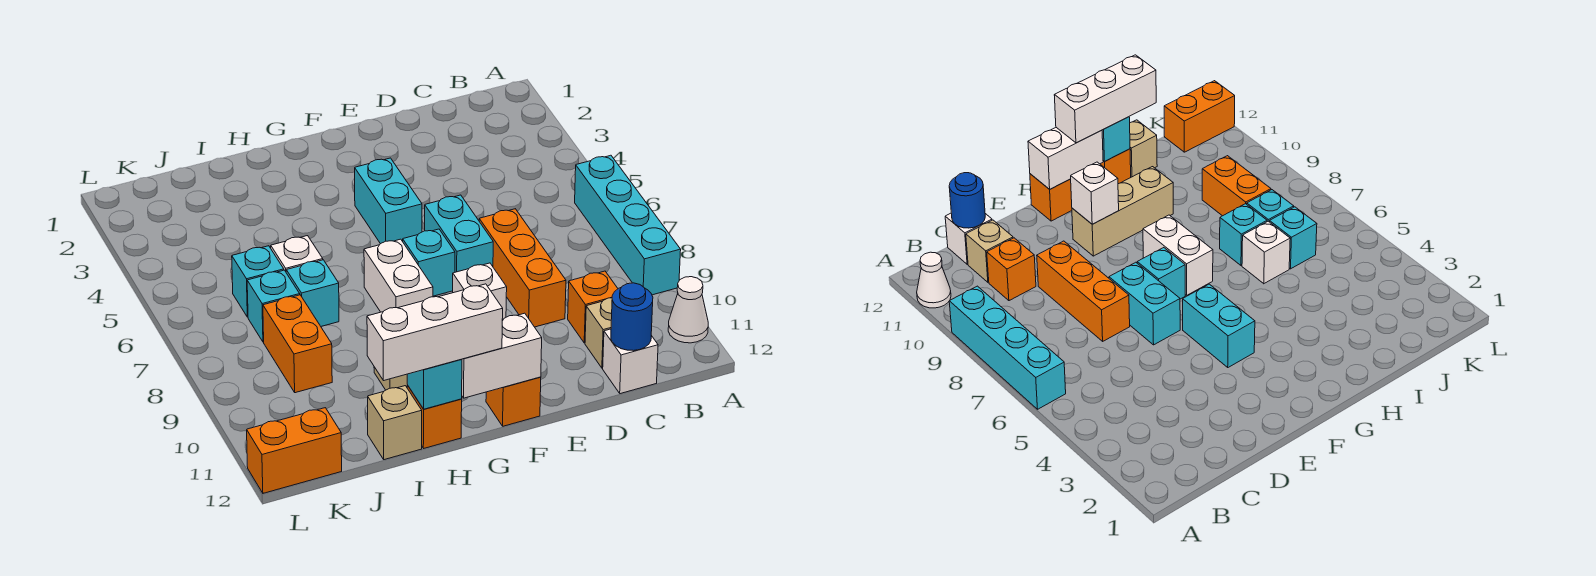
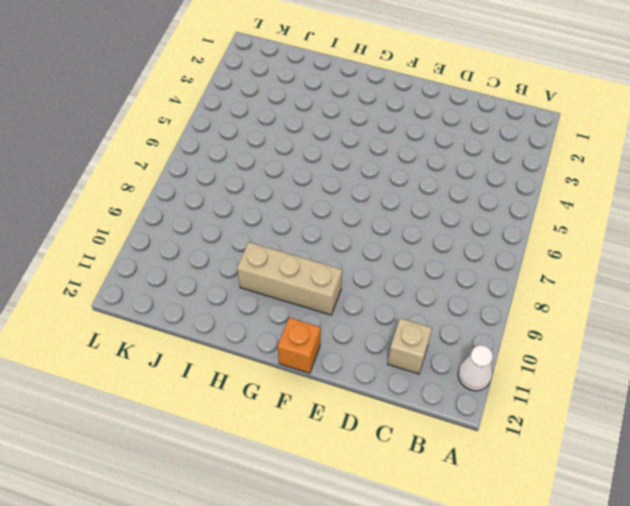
none -> cyan brick A6:A9 level 1
none -> orange brick C10 level 1
none -> white brick C12 level 1

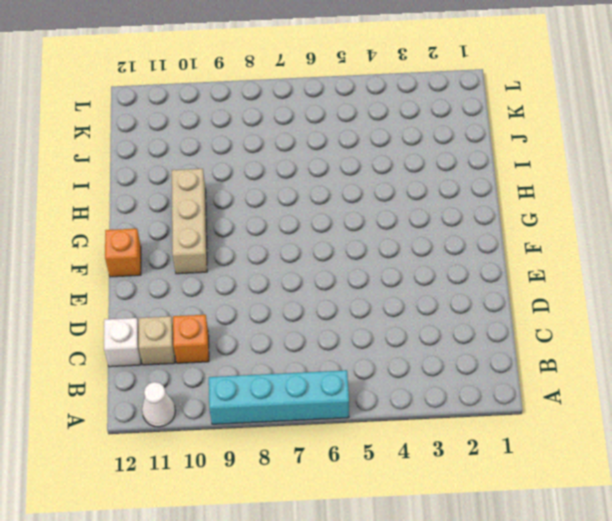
none -> orange brick D7:D9 level 1
none -> cyan brick E6:E7 level 1
none -> cyan brick F4:F5 level 1

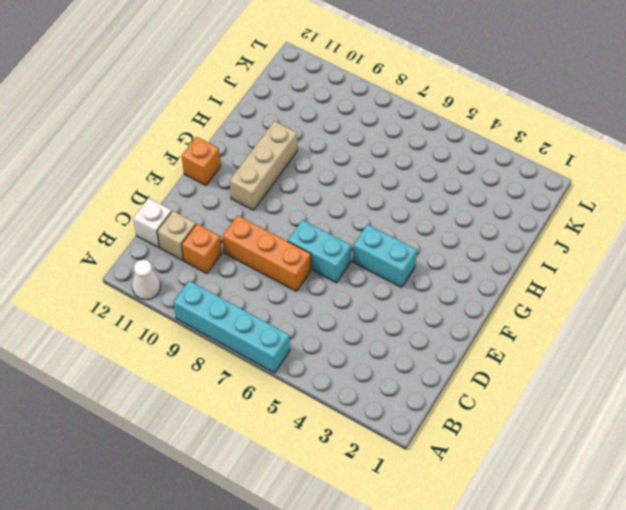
none -> cyan brick F7 level 1
none -> white brick G7:G8 level 1
none -> orange brick H12 level 1

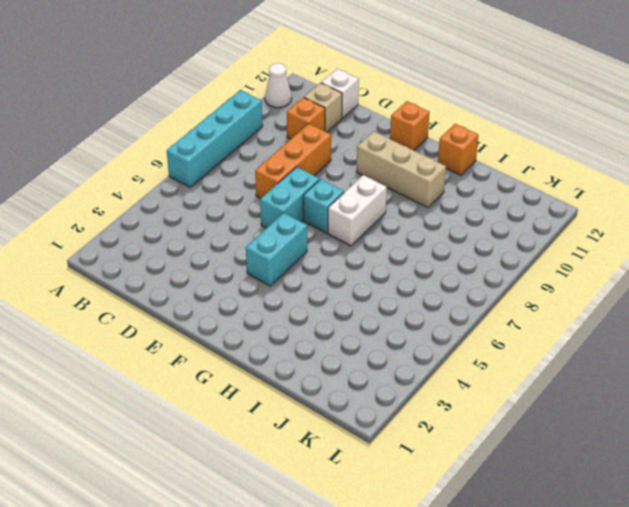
none -> white brick I6 level 1
none -> cyan brick I7 level 1
none -> tan brick I12 level 1

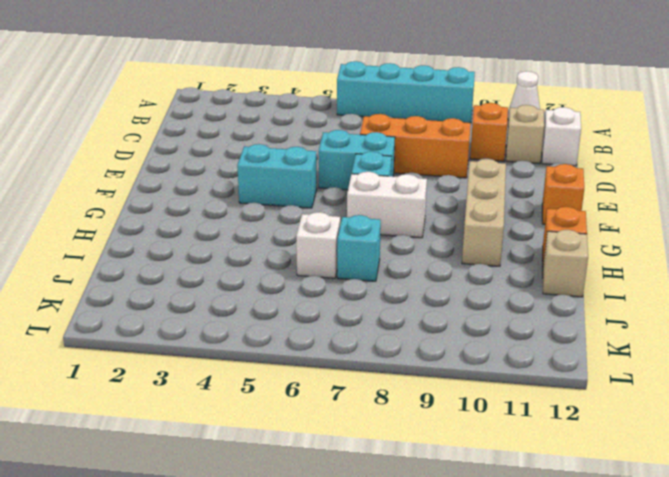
none -> cyan brick J6 level 1
none -> cyan brick J7 level 1
none -> orange brick J8:J9 level 1

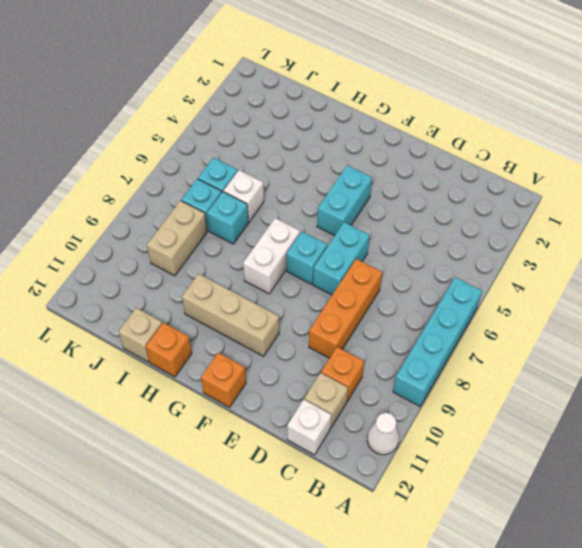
tan brick J8:J9 level 1 -> orange brick J8:J9 level 1
none -> orange brick K12:L12 level 1
none -> blue round brick C12 level 2
none -> white brick F10 level 2

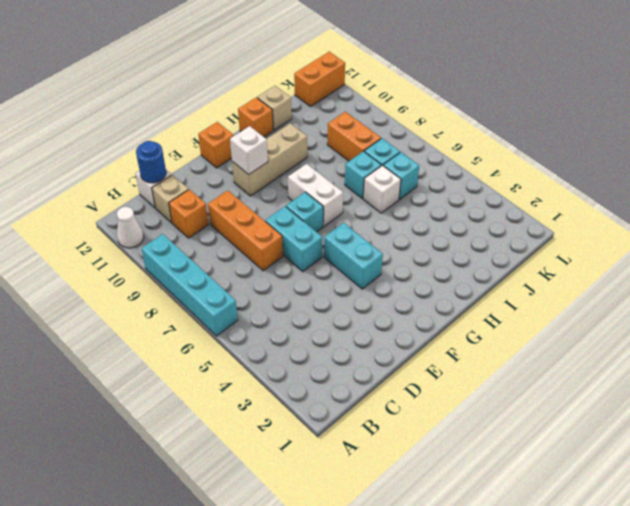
none -> white brick F12:G12 level 2
none -> cyan brick H12 level 2
none -> white brick G12:I12 level 3

